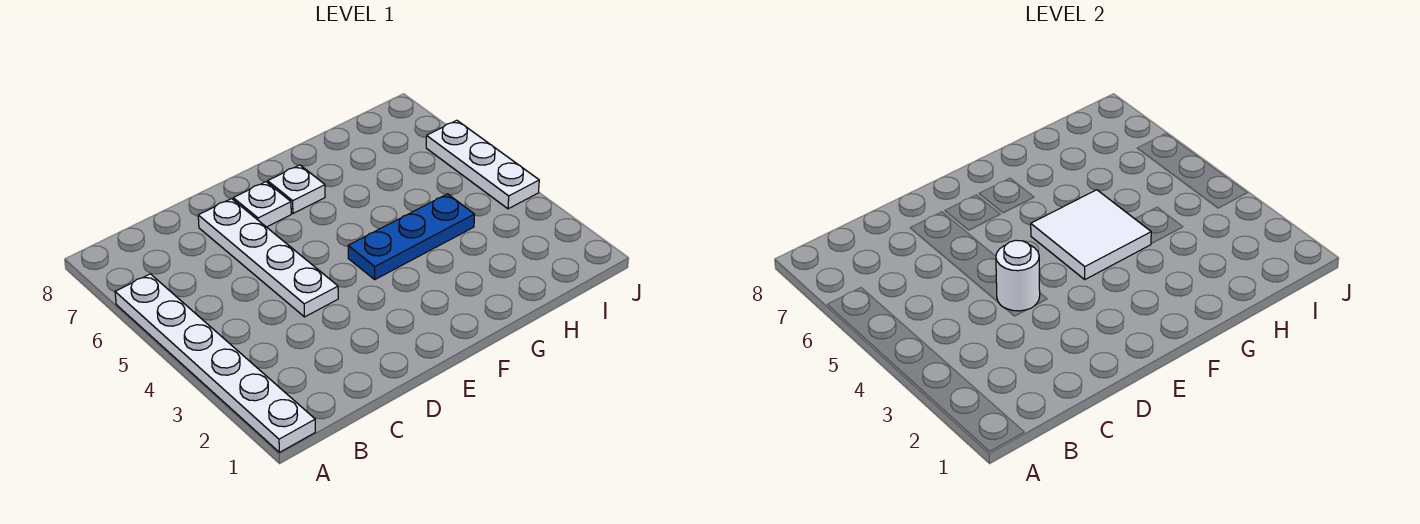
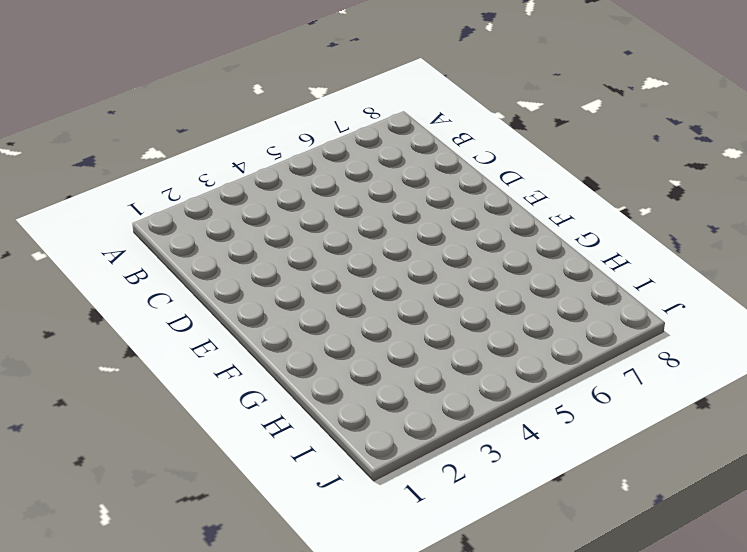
none -> white plate A1:A6 level 1
none -> white plate D4:D7 level 1

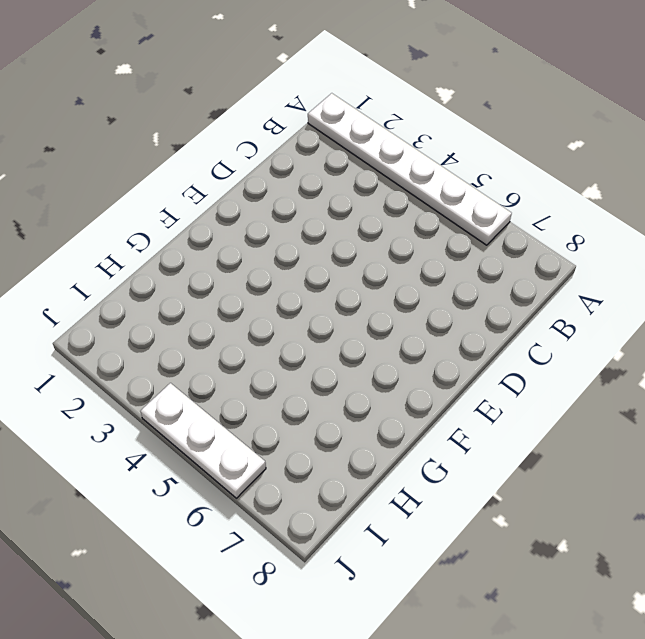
none -> white plate D4:D7 level 1
none -> white plate E7 level 1

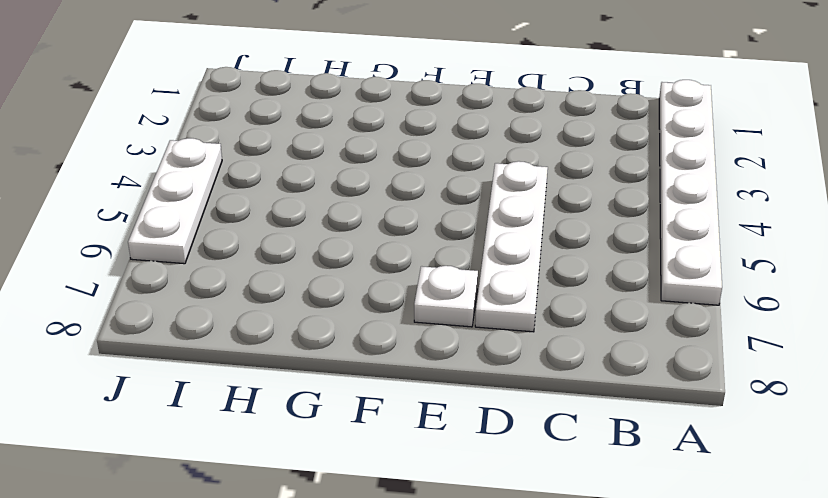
none -> blue plate F4:H4 level 1
none -> white plate F7 level 1

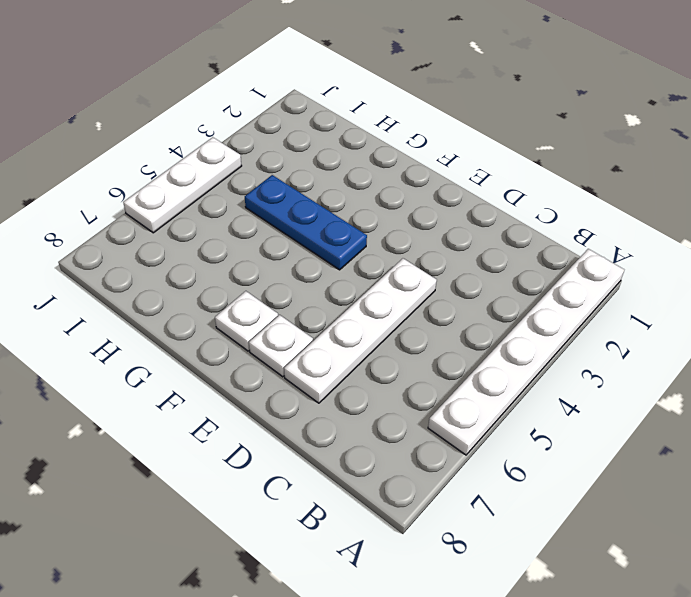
none -> white round brick D4 level 2
none -> white tile F4:G5 level 2

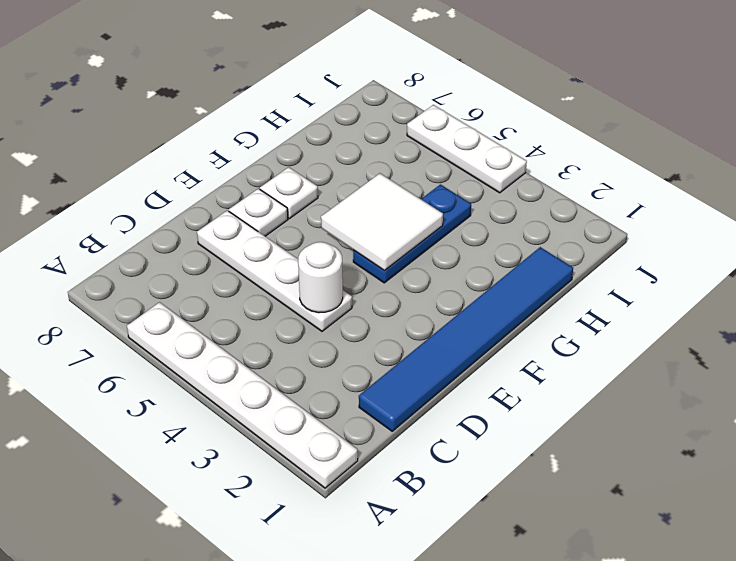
blue tile C1:H1 level 1 -> none

